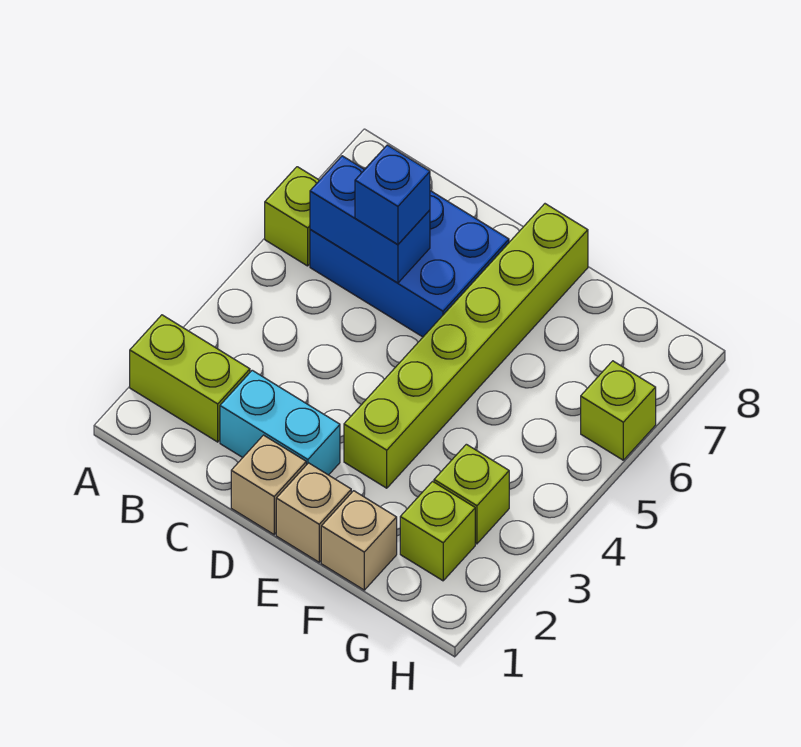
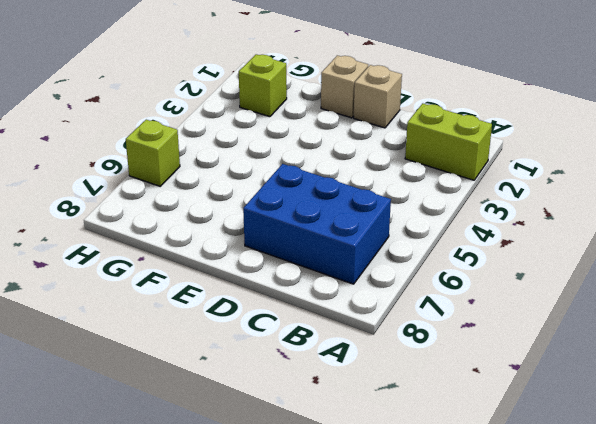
none -> lime brick A6 level 1
none -> cyan brick C2:D2 level 1
none -> lime brick E3:E8 level 1

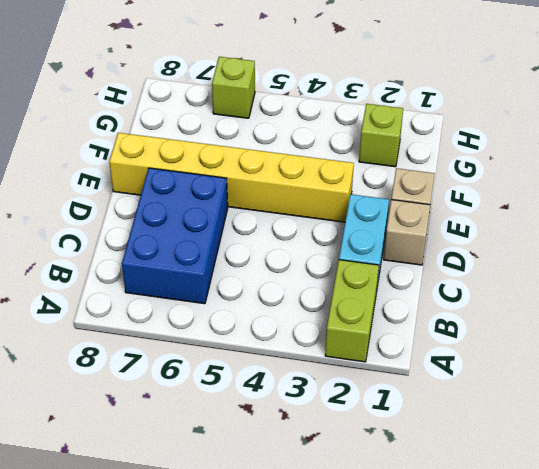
yellow brick E3:E8 level 1 -> lime brick E3:E8 level 1
none -> lime brick A6 level 1
none -> tan brick F1 level 1
none -> lime brick G3 level 1

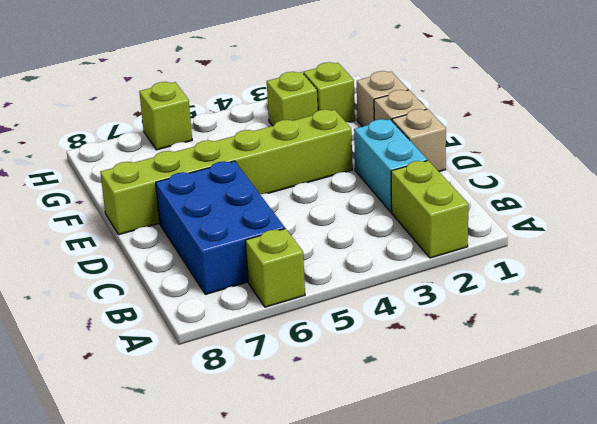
none -> blue brick B6:C6 level 2
none -> blue brick C6 level 3

